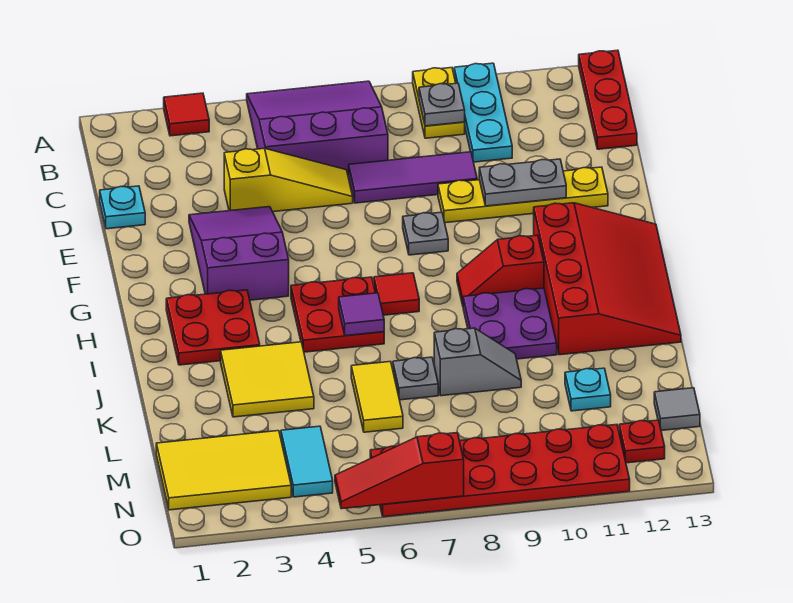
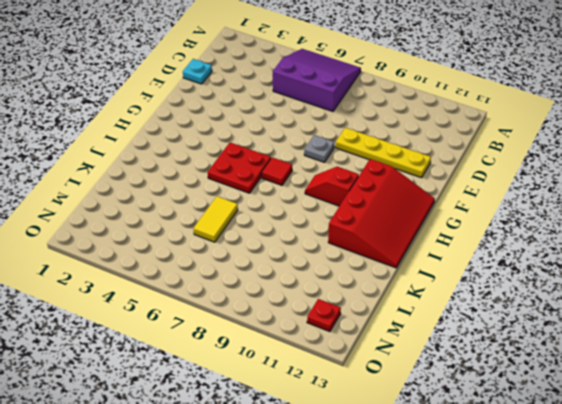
none -> red tile A3 level 1
none -> yellow plate A9:B9 level 1
none -> cyan plate A10:C10 level 1
none -> red plate A13:C13 level 1

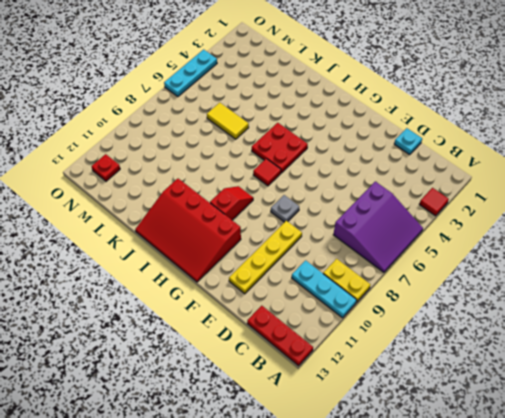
cyan plate O4:O6 level 1 -> red plate N6:O11 level 1
none -> yellow slope D4:D6 level 1 top 4
none -> purple tile D7:D9 level 1
none -> purple slope E3:G4 level 1 top G
none -> red plate H2:I3 level 1

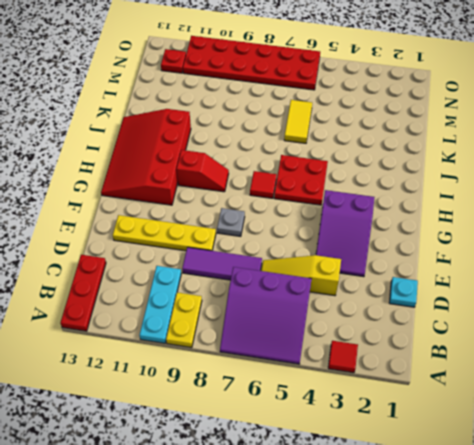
none -> red plate H2:I3 level 1
none -> purple plate I9:J10 level 1
none -> yellow tile J3:K4 level 1
none -> grey plate K7 level 1

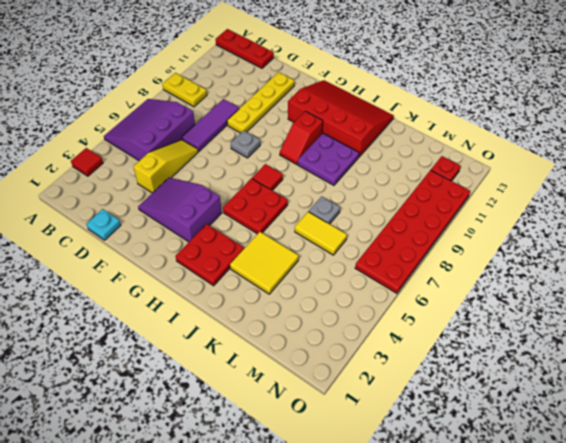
none -> cyan plate A10:C10 level 1
none -> grey slope K8:K9 level 1 top 8
none -> cyan plate L11 level 1
none -> yellow tile M1:N3 level 1

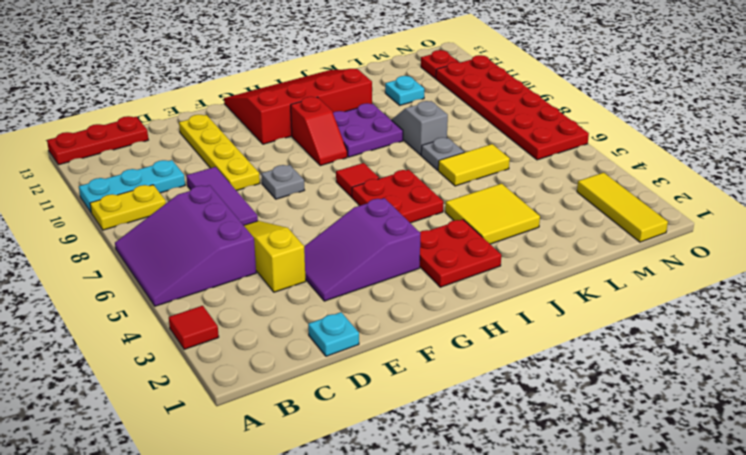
yellow tile N1:N3 level 1 -> yellow tile M1:N3 level 1
none -> cyan tile M4:N4 level 1
none -> grey tile M13 level 1
none -> grey plate B9 level 2
none -> grey plate E10:E11 level 2

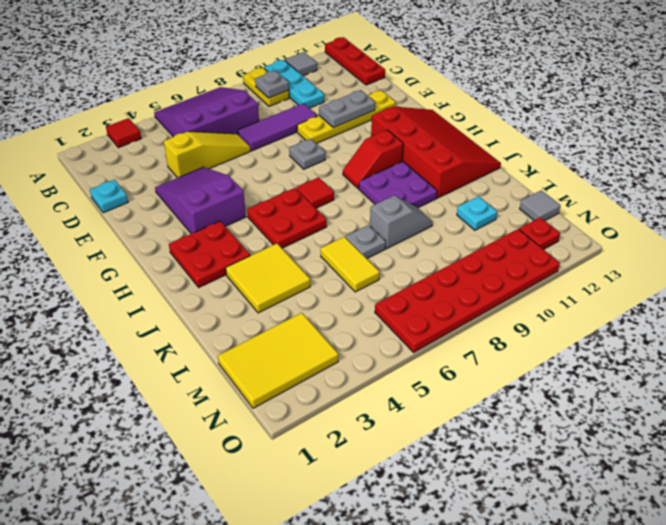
grey tile A11 level 1 -> none
none -> cyan tile M4:N4 level 1
none -> purple tile I6 level 2
none -> red slope O5:O7 level 2 top 7

